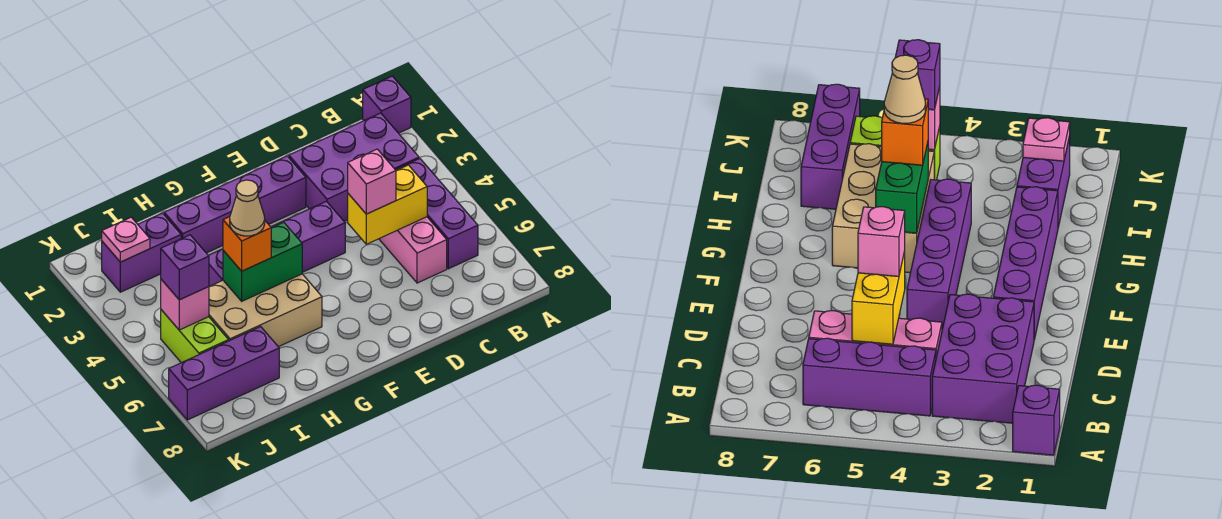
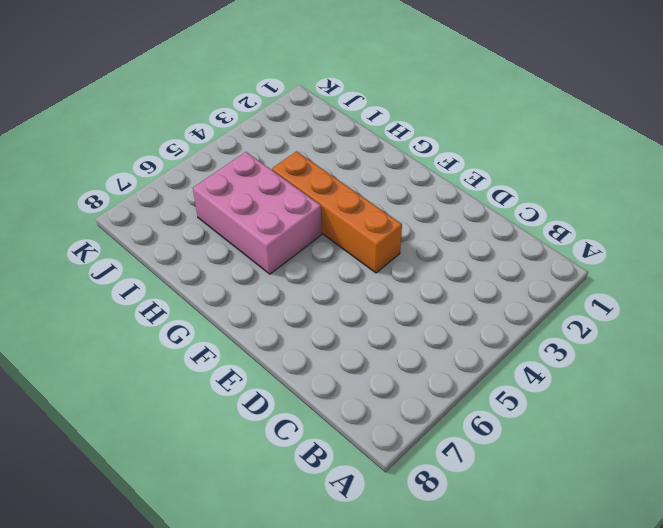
orange brick E4:H4 level 1 -> purple brick E4:H4 level 1
pink brick G5:I6 level 1 -> tan brick G5:I6 level 1
none -> purple brick A1 level 1
none -> purple brick B2:D3 level 1
none -> purple brick B4:B6 level 1

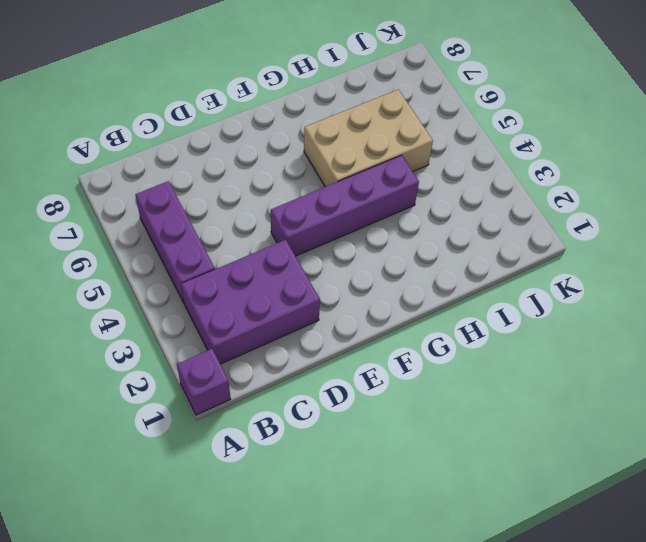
none -> pink brick C4:C6 level 1
none -> purple brick E2:H2 level 1
none -> purple brick I2:J2 level 1

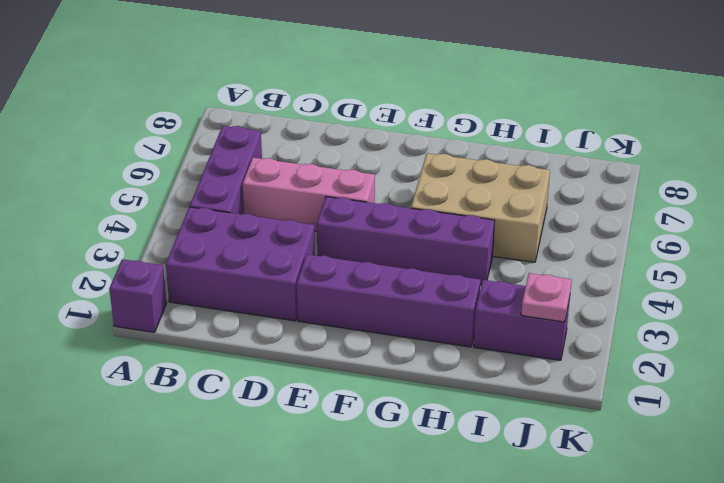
pink brick C5:E5 level 1 -> pink brick C4:C6 level 1
none -> purple brick I7:K7 level 1
none -> lime brick J5:J6 level 1
none -> yellow brick C5:D5 level 2

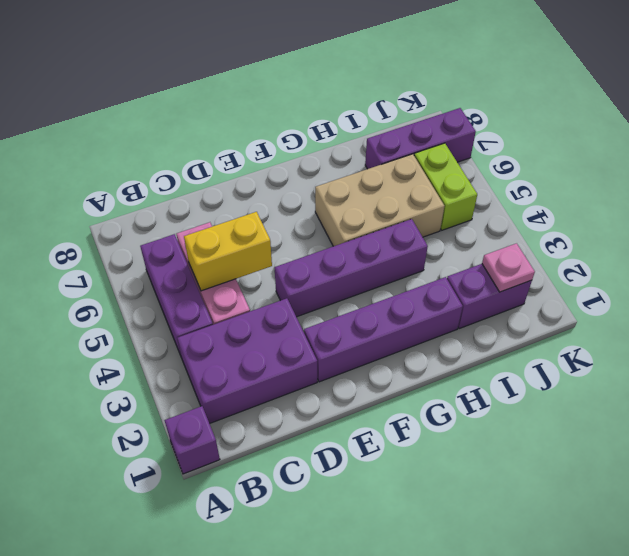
none -> green brick G5:H5 level 2
none -> pink brick J5 level 2
none -> pink brick D5 level 3

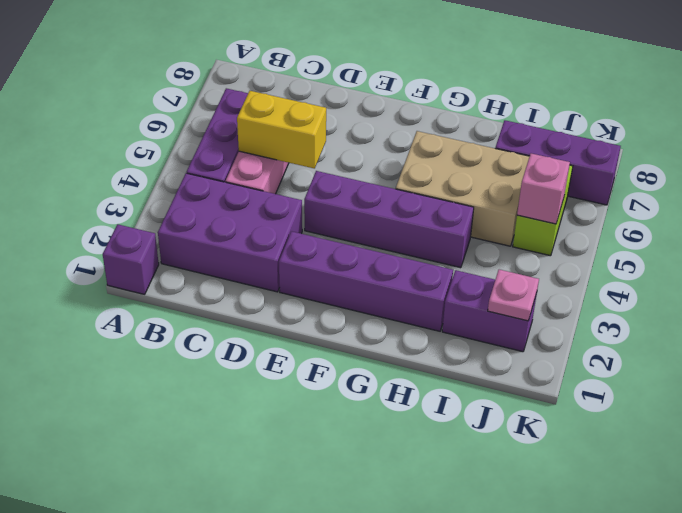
none -> green brick G5:H5 level 2
none -> pink brick D5 level 3
none -> orange brick H5 level 3

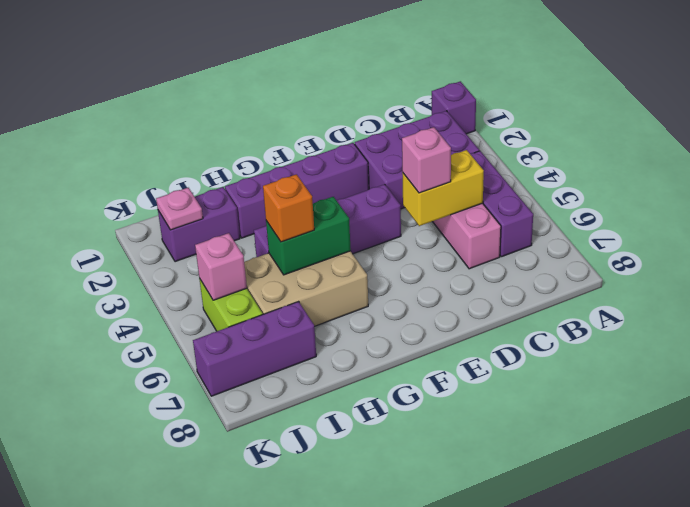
none -> purple brick J5 level 3
none -> tan cone H5 level 4

